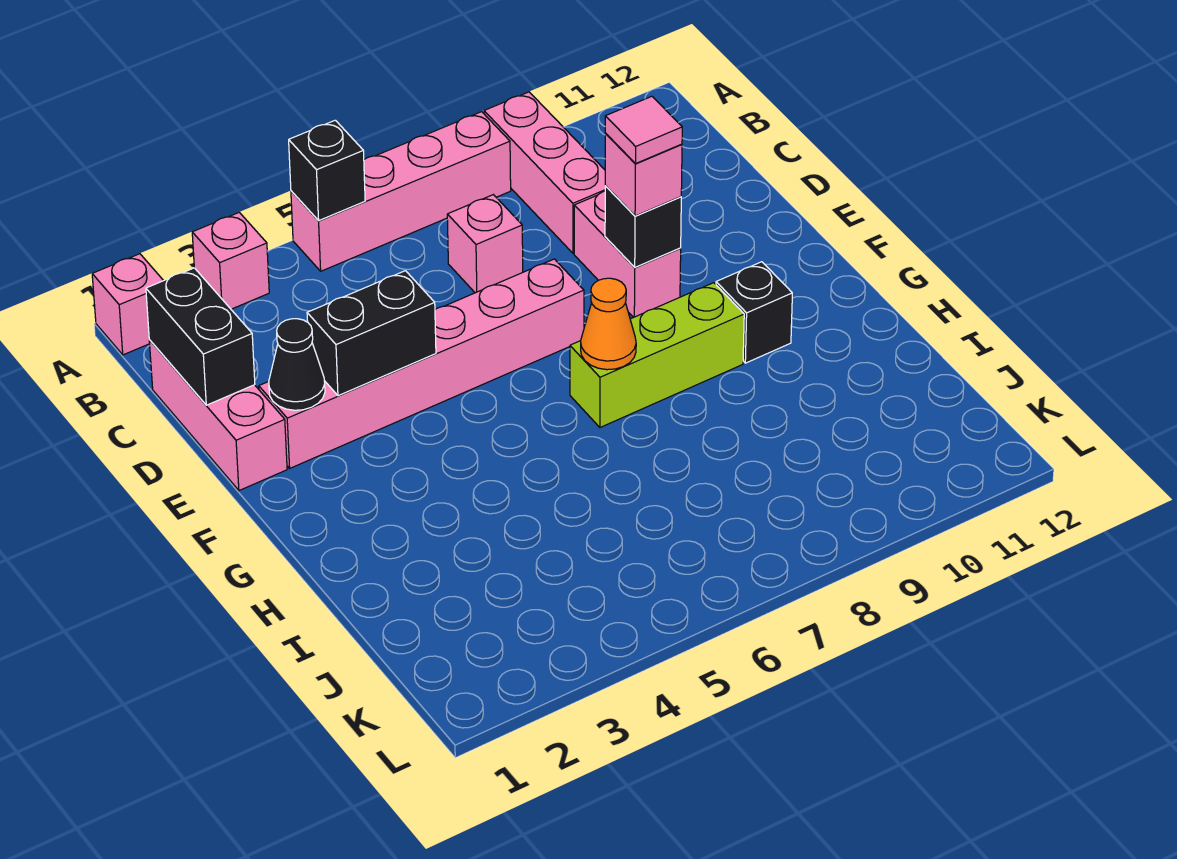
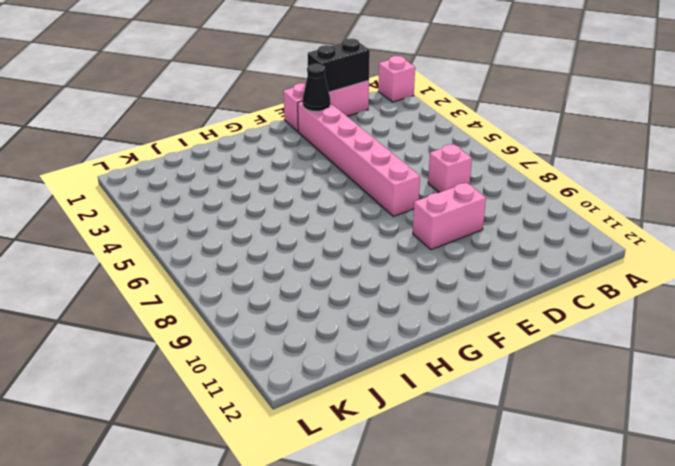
none -> pink brick A3 level 1
none -> pink brick A5:A8 level 1
none -> pink brick A9:C9 level 1

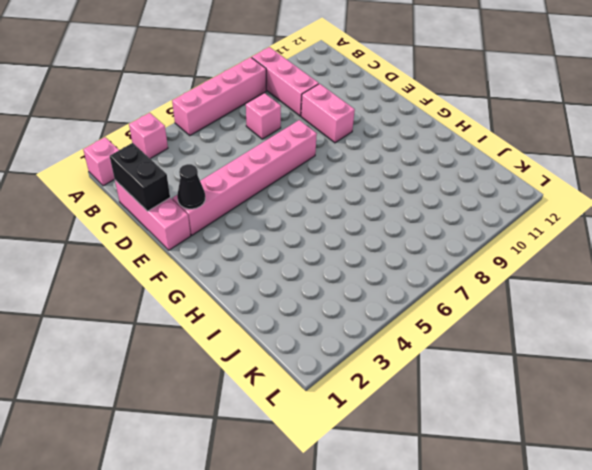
none -> lime brick G7:G9 level 1
none -> black brick G10 level 1
none -> black brick A5 level 2

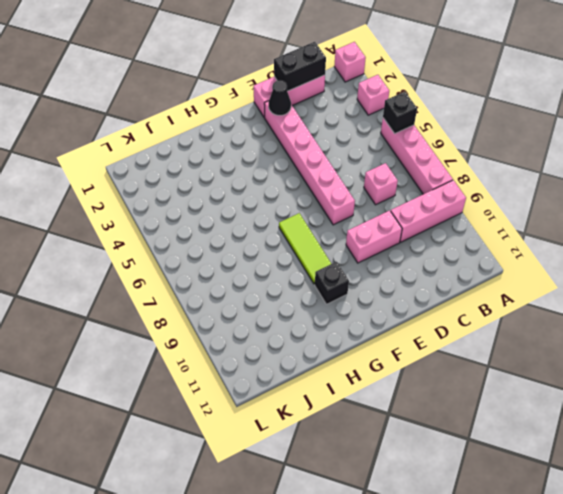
lime tile G7:G9 level 1 -> lime brick G7:G9 level 1
none -> black brick E3:E4 level 2
none -> black brick E9 level 2
none -> orange cone G7 level 2

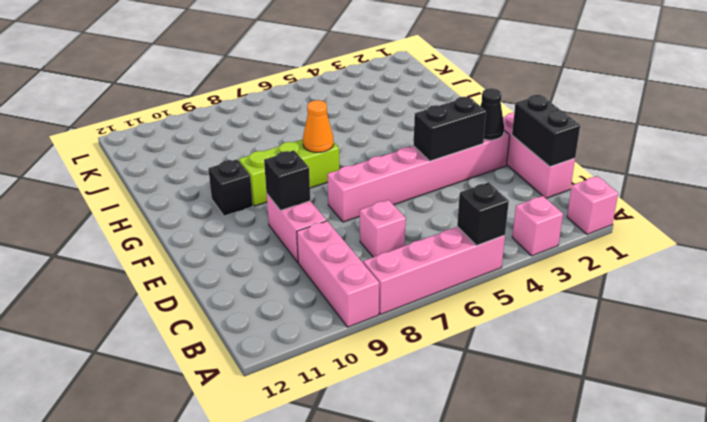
none -> pink brick E9 level 3
none -> pink tile E9 level 4

